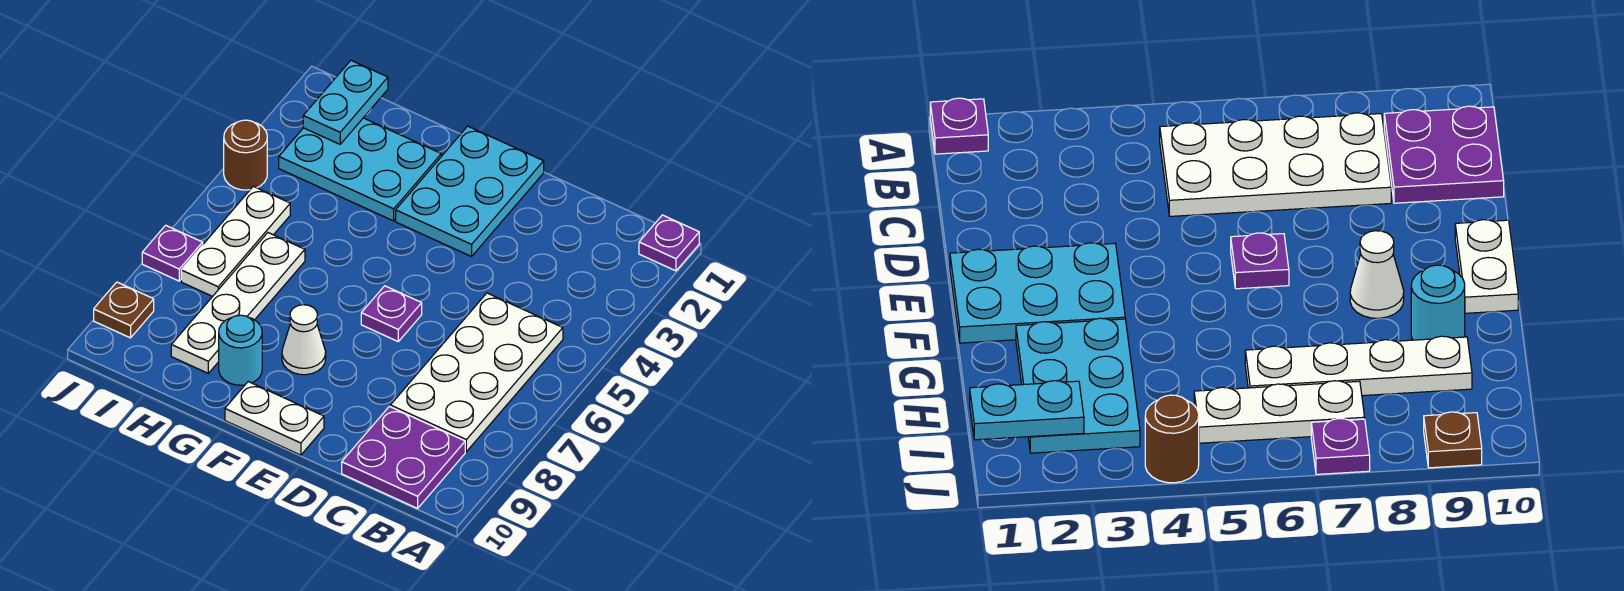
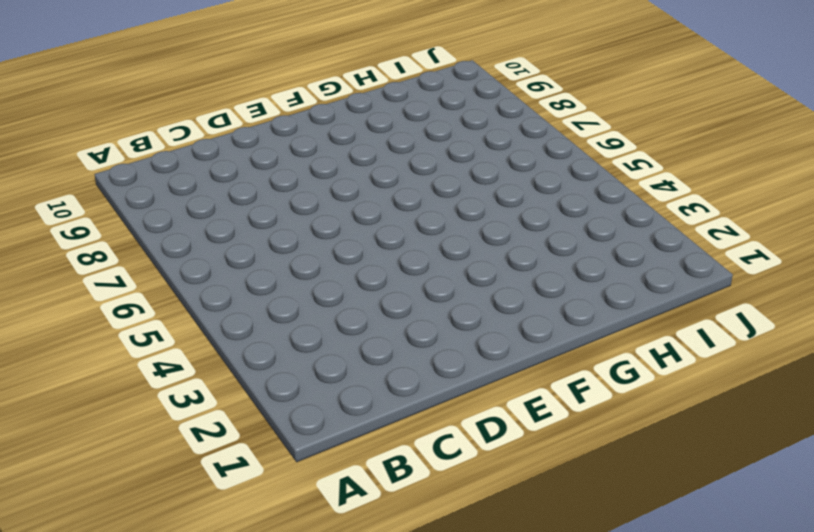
none -> purple plate A1 level 1
none -> white plate B5:C8 level 1
none -> purple plate B9:C10 level 1

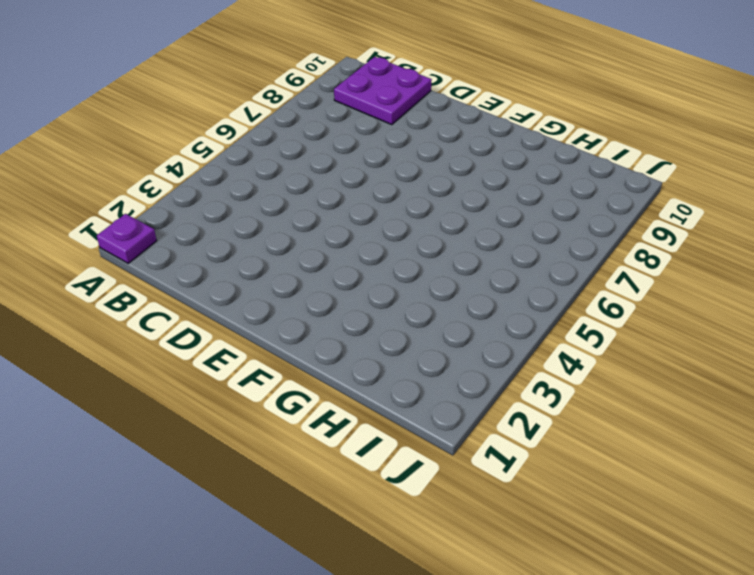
none -> white plate B5:C8 level 1
none -> cyan plate E1:F3 level 1
none -> purple plate E6 level 1

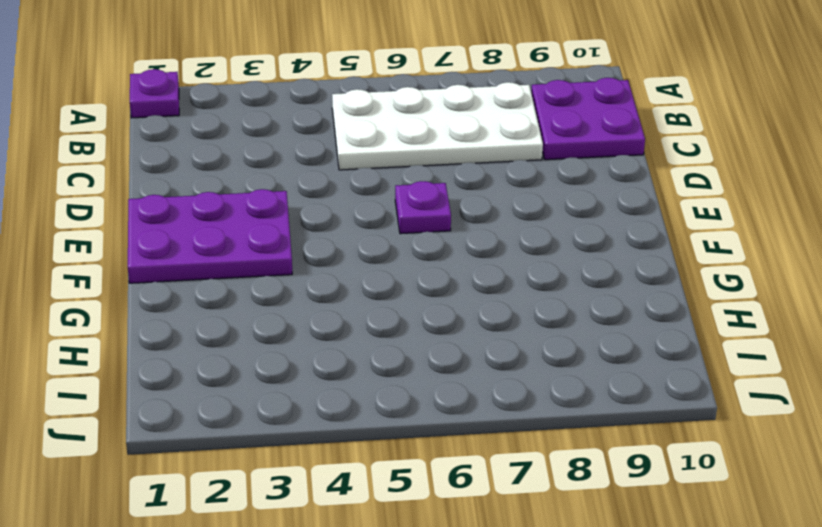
purple plate E1:F3 level 1 -> cyan plate E1:F3 level 1
none -> white plate E10:F10 level 1
none -> white cone F8 level 1
none -> cyan plate G2:I3 level 1

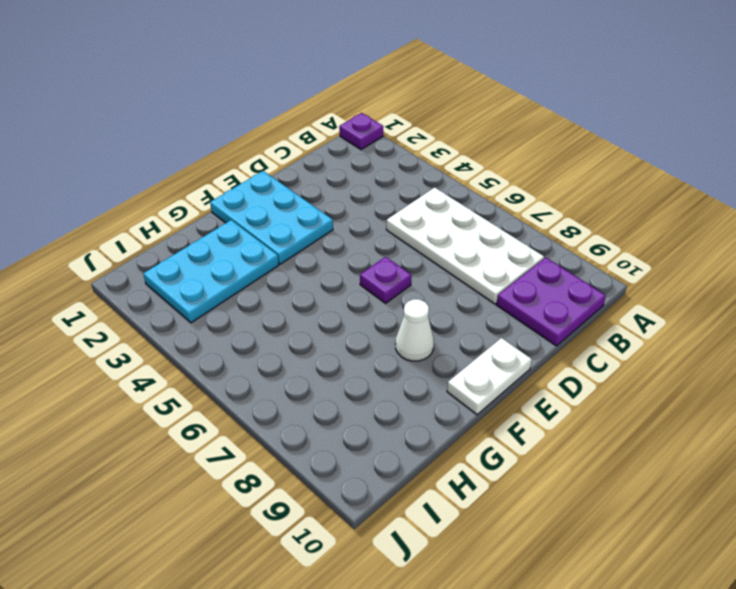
none -> cyan round brick G9 level 1
none -> white plate H6:H9 level 1
none -> white plate I5:I7 level 1

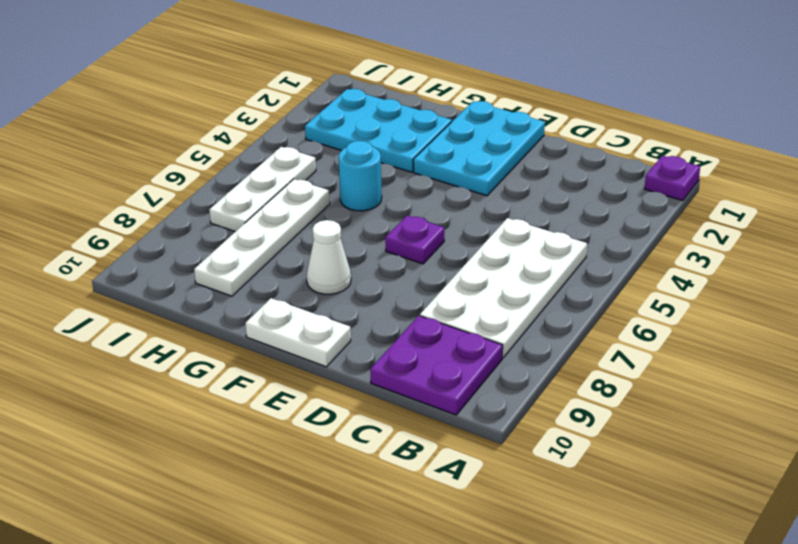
cyan round brick G5 level 1 -> cyan round brick G9 level 1
none -> brown round brick J4 level 1
none -> purple plate J7 level 1
none -> brown plate J9 level 1

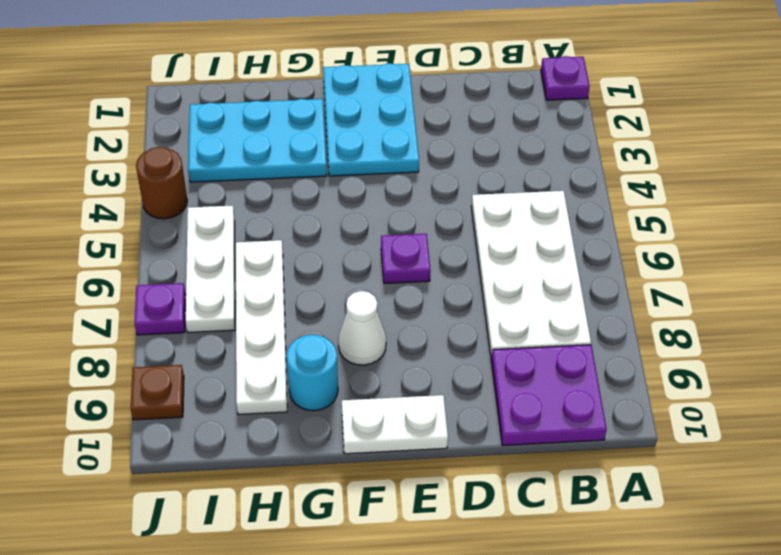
none -> cyan plate I1:I2 level 2

